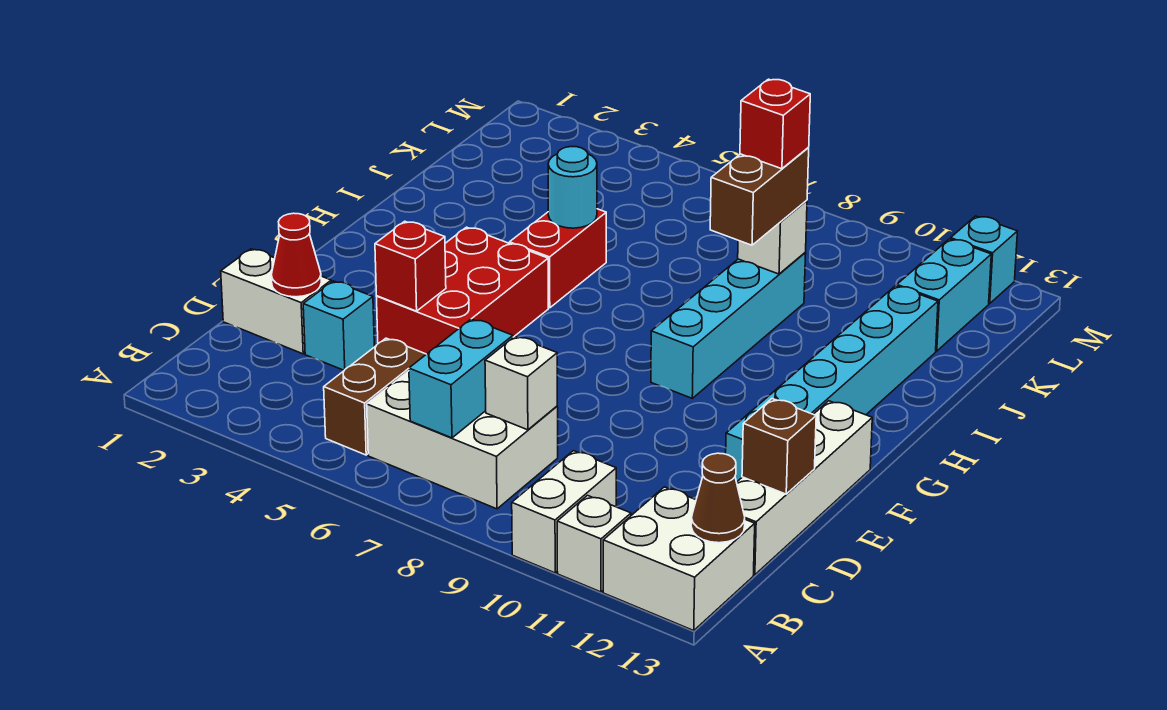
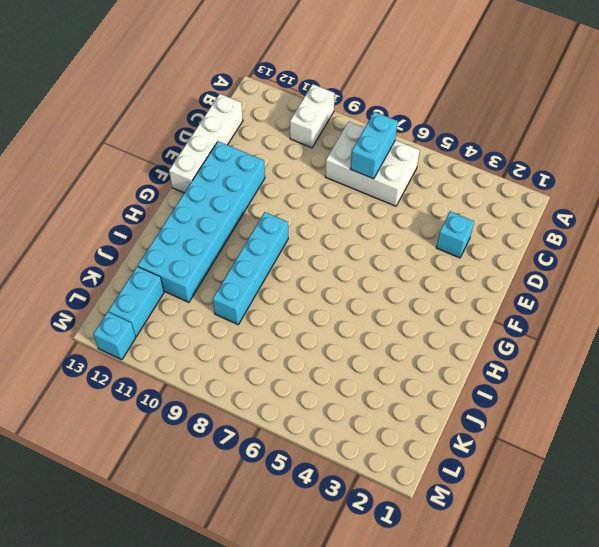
cyan brick E11:J12 level 1 -> cyan brick E12:J12 level 1
none -> white brick A11 level 1
none -> white brick A12:B13 level 1
none -> brown brick B5:C5 level 1

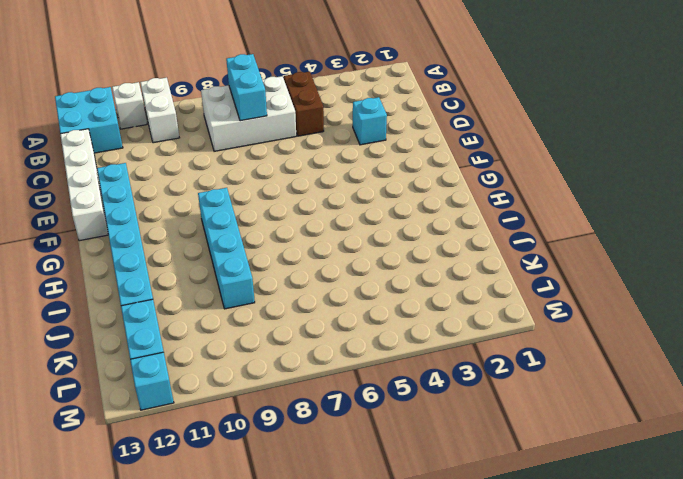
cyan brick A12:B13 level 1 -> white brick A12:B13 level 1
none -> white brick D1:D2 level 1
none -> red brick E4:G5 level 1
none -> red brick H5:I5 level 1

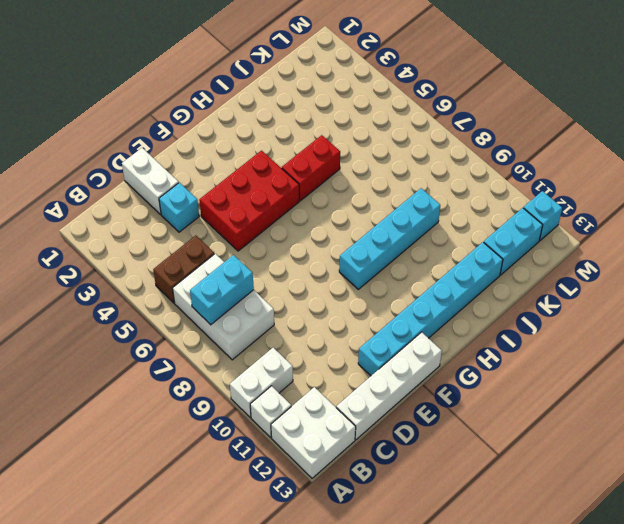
none -> brown cone B13 level 2
none -> white brick C8 level 2
none -> red cone D2 level 2

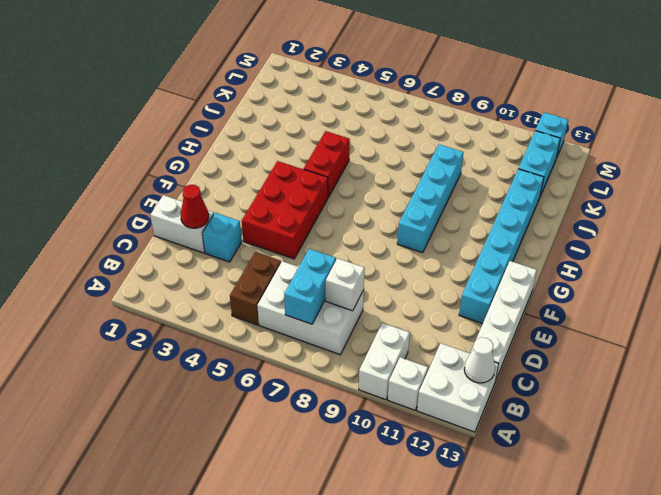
white cone B13 level 2 -> brown cone B13 level 2
none -> brown brick D13 level 2
none -> red brick E4 level 2
none -> cyan round brick I5 level 2

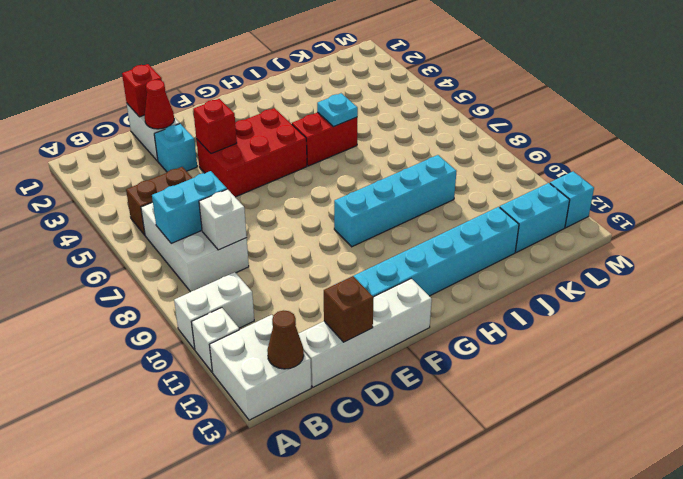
red brick D1 level 2 -> red brick J9 level 4
cyan plate I5 level 2 -> cyan round brick I5 level 2
none -> white brick J9 level 2
none -> brown brick I9:J9 level 3

